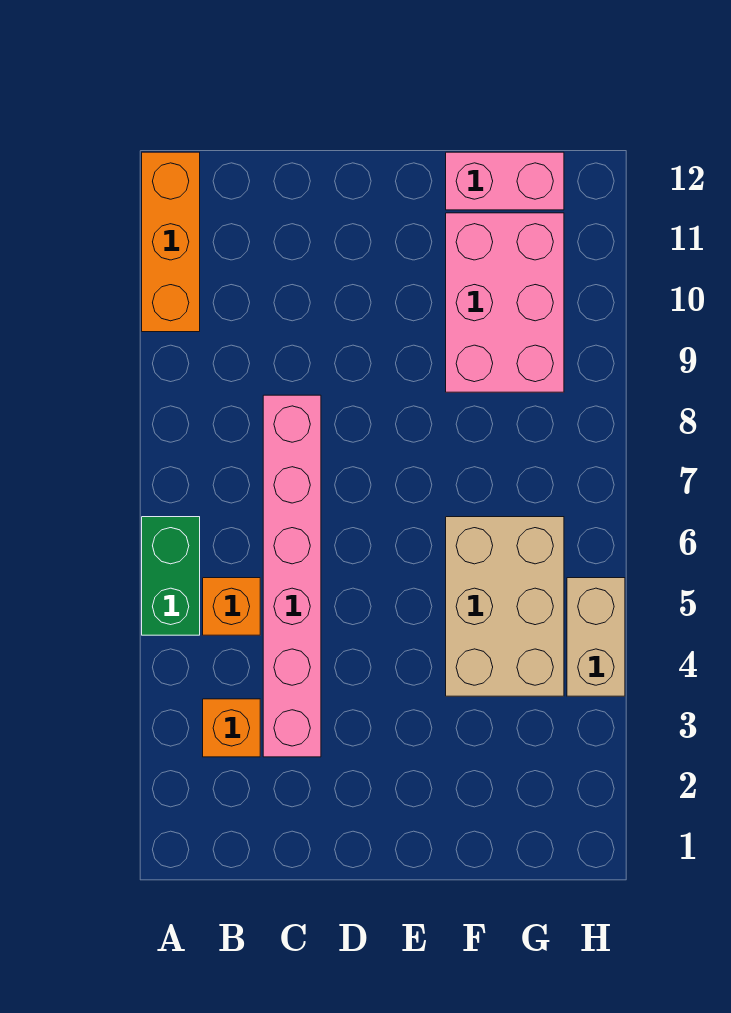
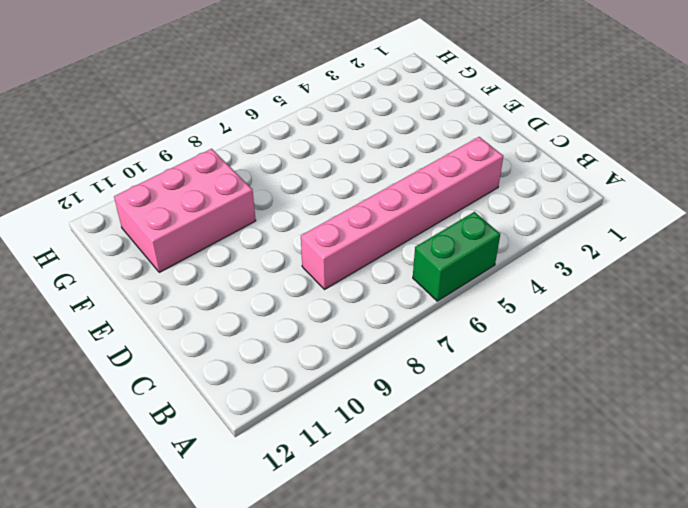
none -> orange brick A10:A12 level 1
none -> orange brick B3 level 1

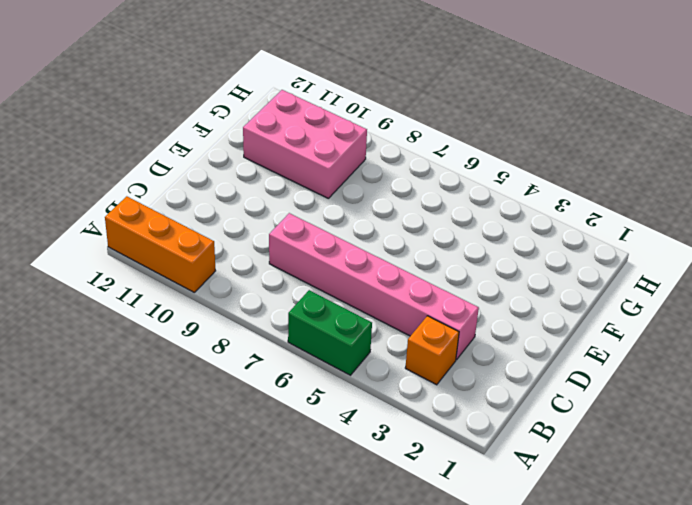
none -> orange brick B5 level 1
none -> tan brick F4:G6 level 1

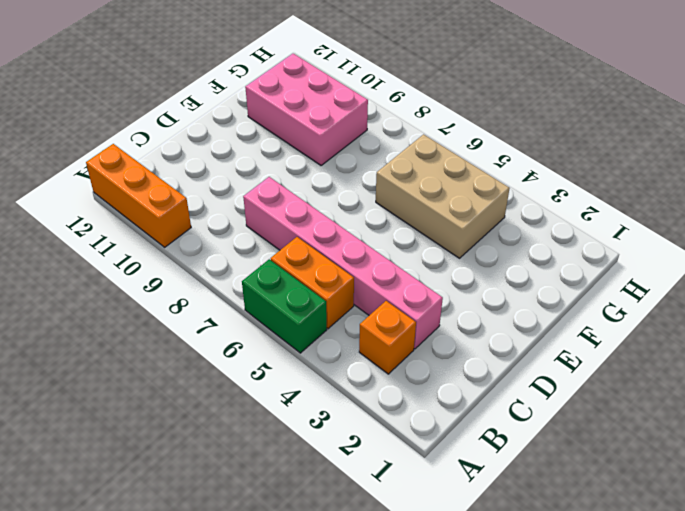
orange brick B5:B6 level 1 -> orange brick B5 level 1
none -> pink brick F12:G12 level 1
none -> tan brick H4:H5 level 1

